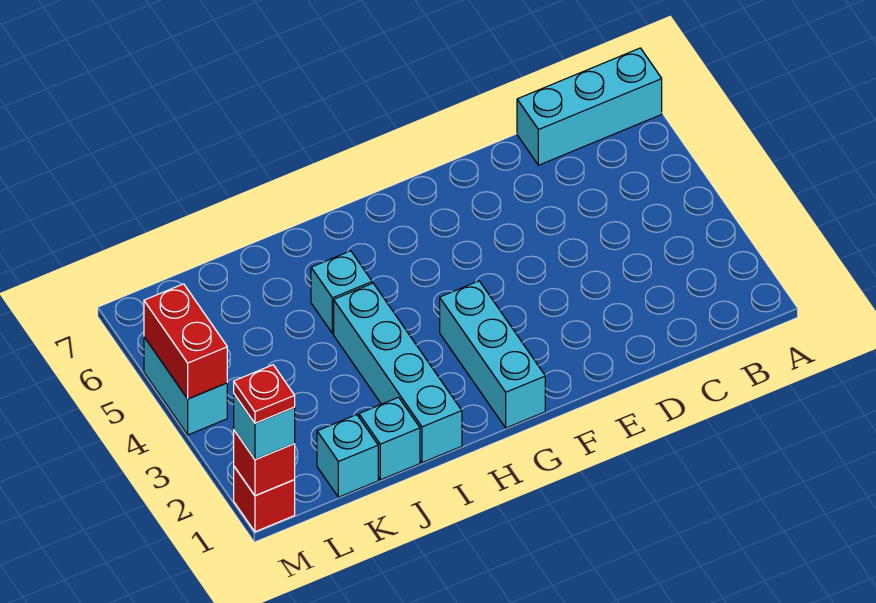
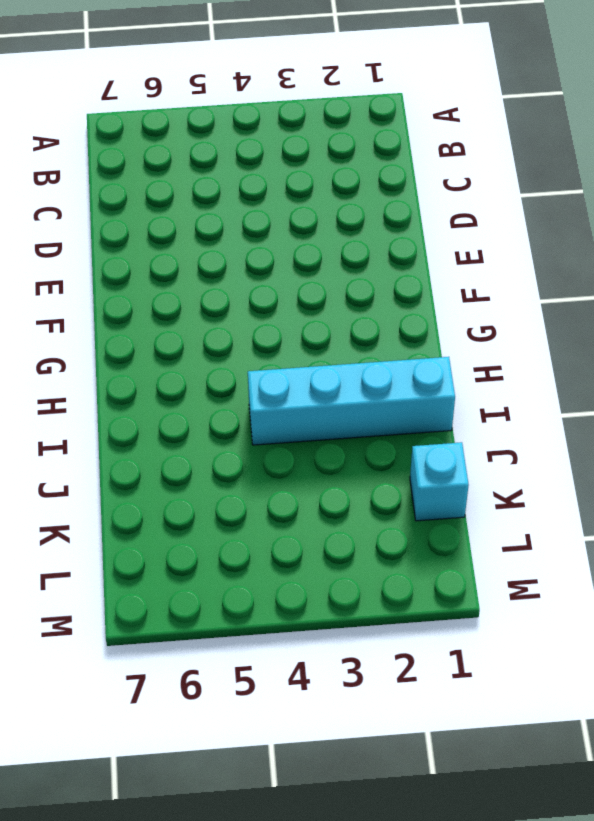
none -> cyan brick A7:C7 level 1
none -> cyan brick G1:G3 level 1
none -> cyan brick I5 level 1

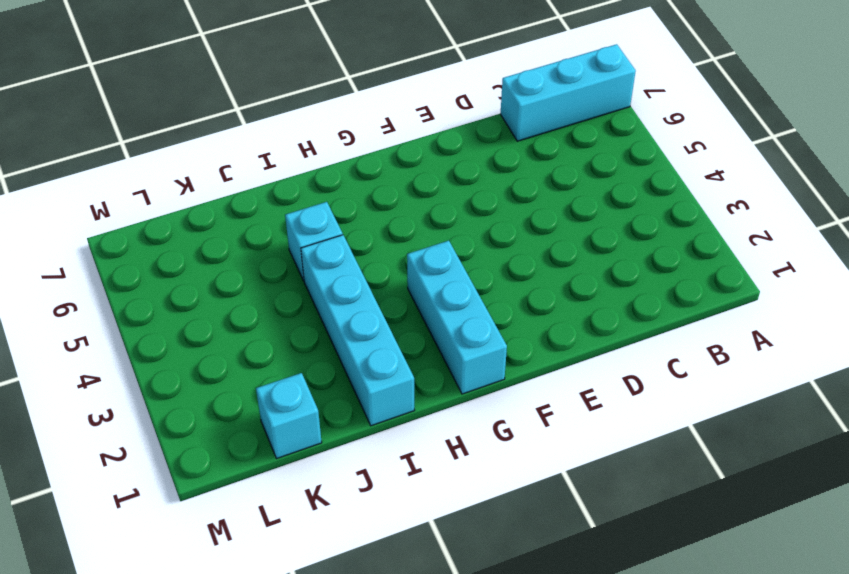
none -> cyan brick J1 level 1
none -> red brick M1 level 1
none -> cyan brick M4:M5 level 1

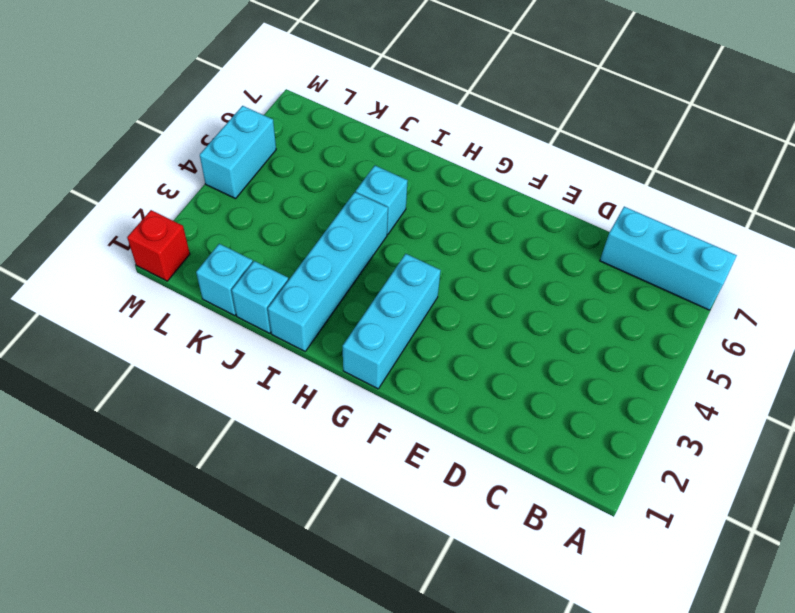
none -> red brick M1 level 2
none -> red brick M4:M5 level 2
none -> cyan brick M1 level 3

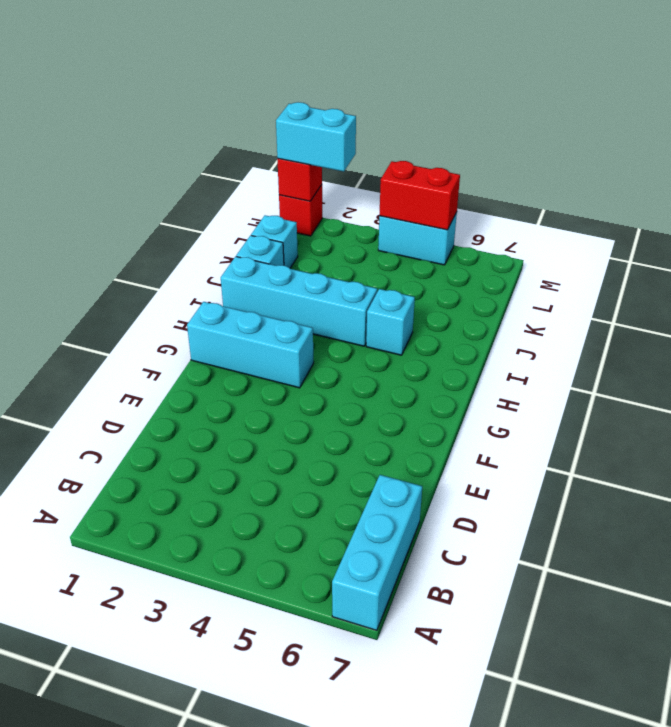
cyan brick M1:M2 level 3 -> cyan brick M1 level 3
none -> red plate M1 level 4

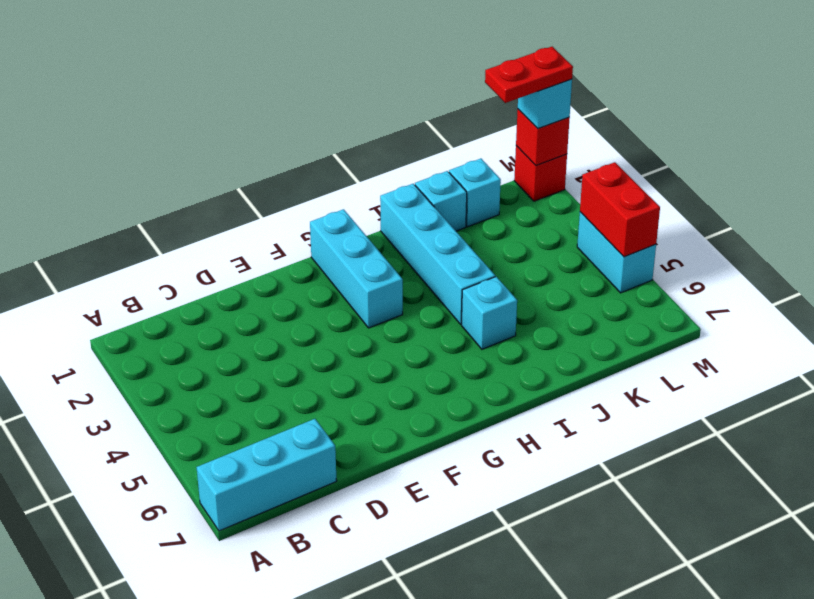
red plate L1:M1 level 4 -> red plate M1 level 4

